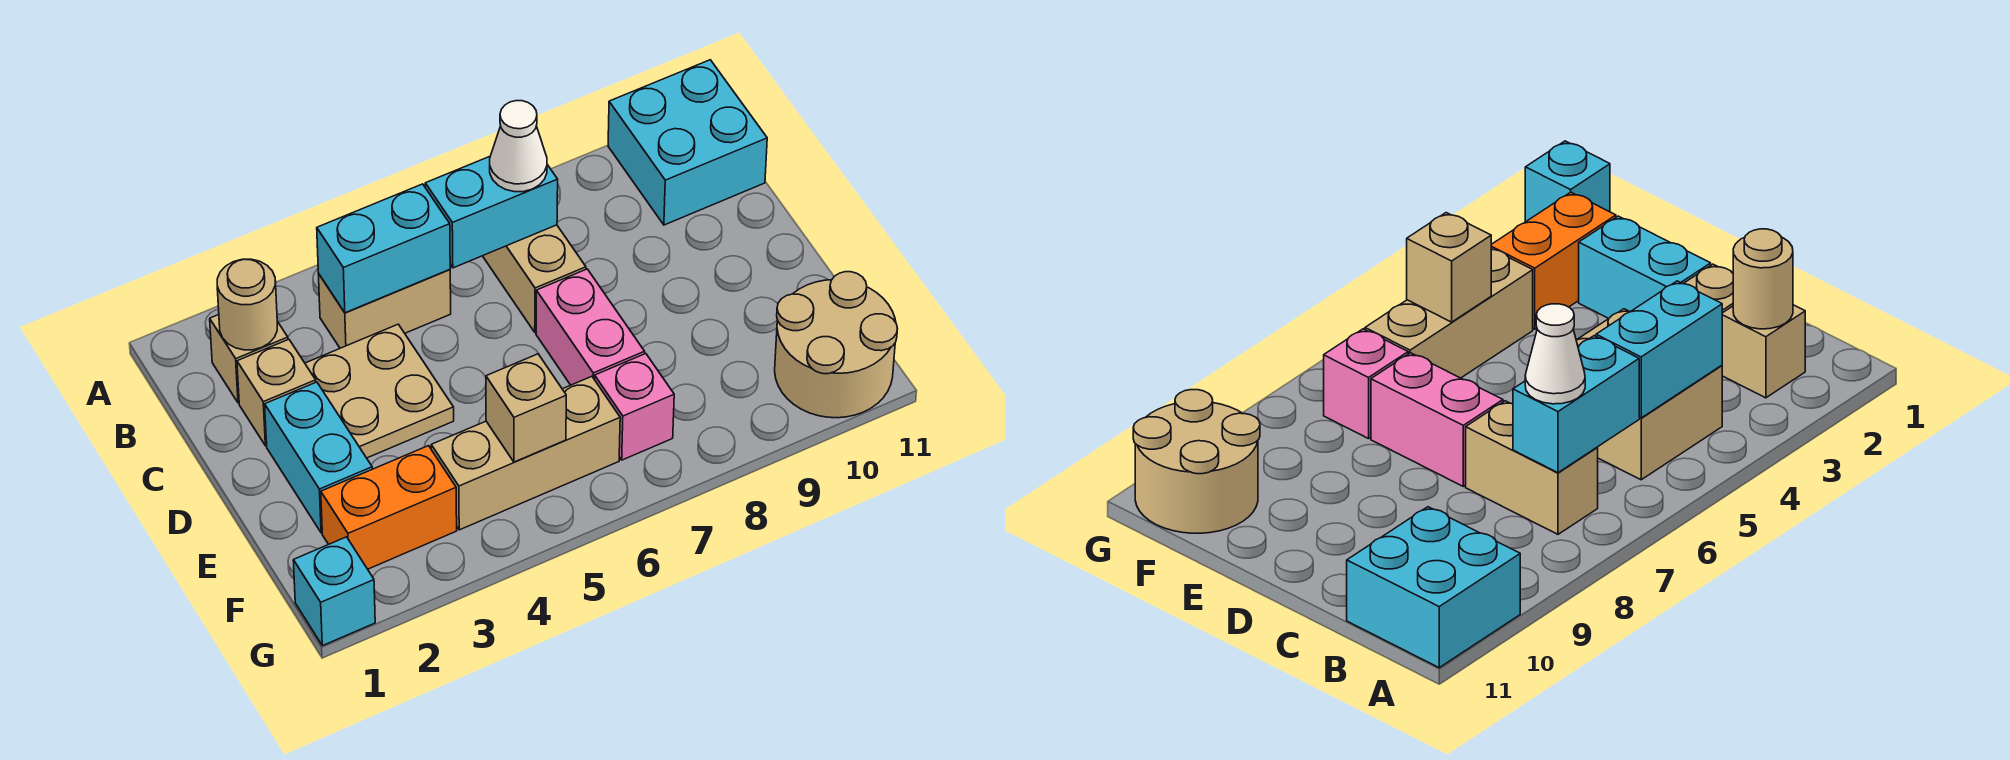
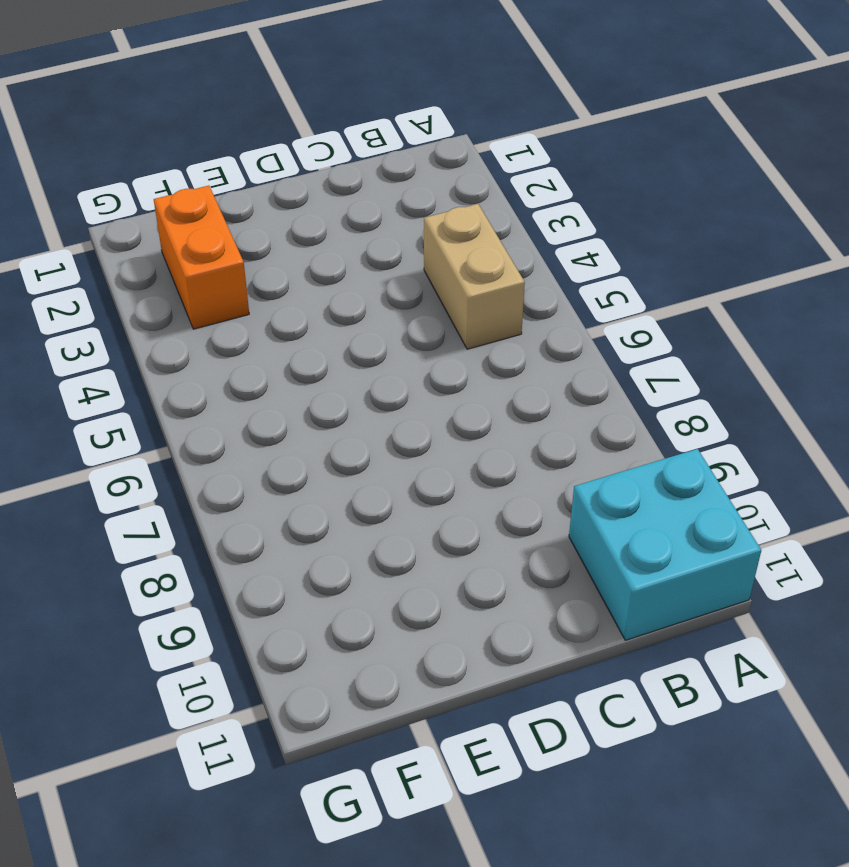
none -> tan brick B2 level 1
none -> tan brick B7:C7 level 1
none -> tan brick C2 level 1

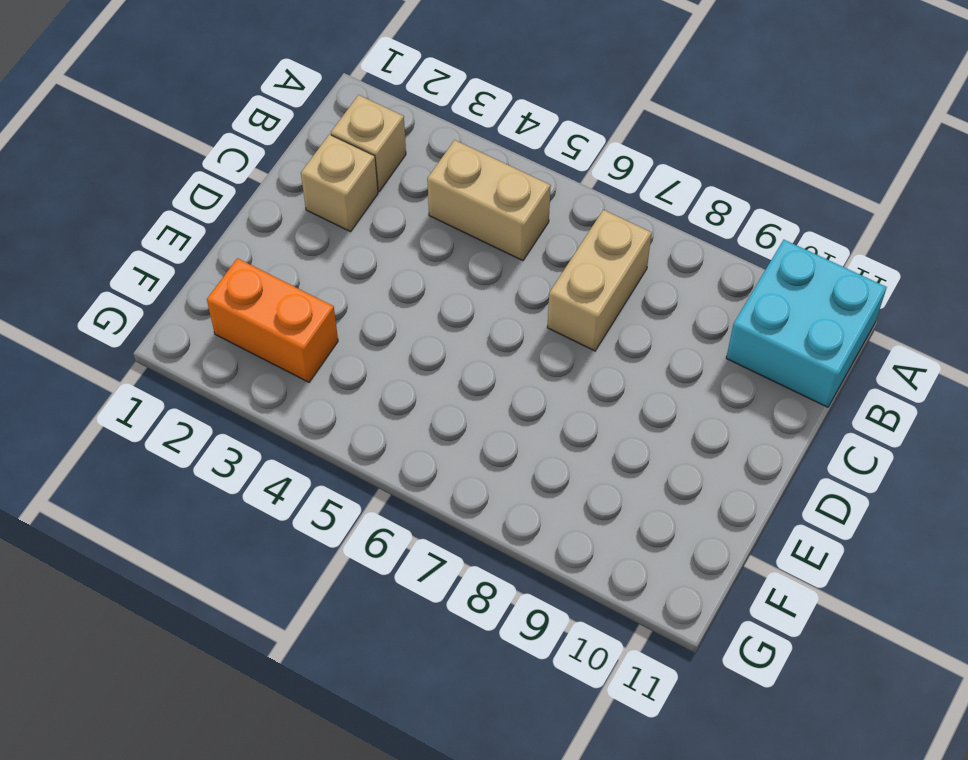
none -> tan plate C3:D4 level 1
none -> cyan brick D2:E2 level 1
none -> pink brick D7:E7 level 1

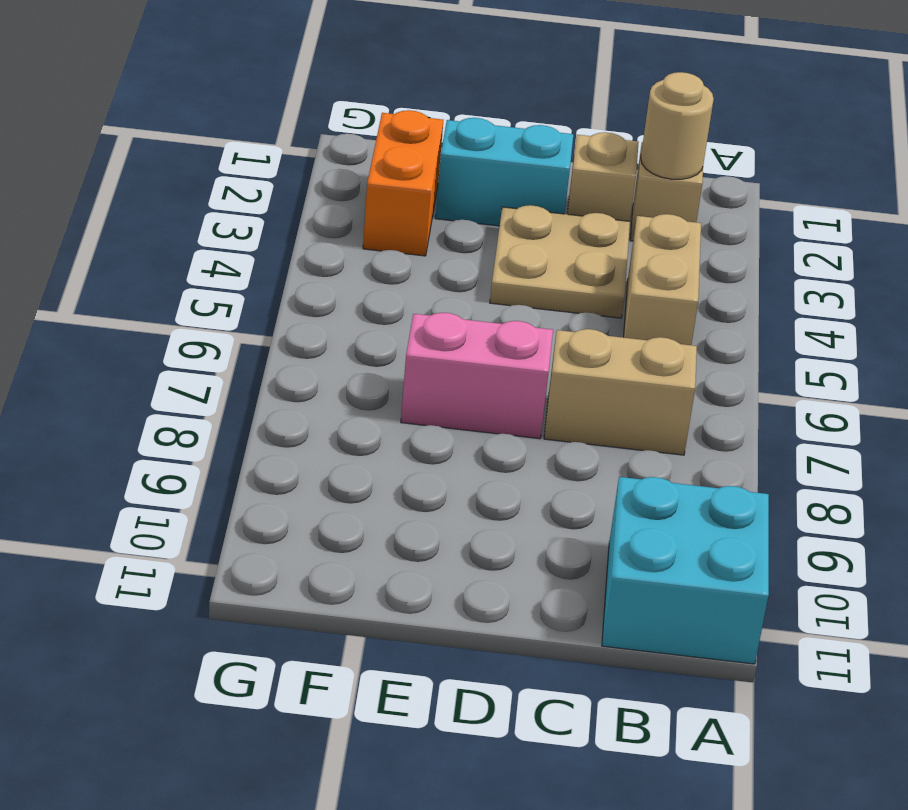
none -> tan brick F4:F6 level 1
none -> pink brick F7 level 1
none -> tan round brick F10:G11 level 1

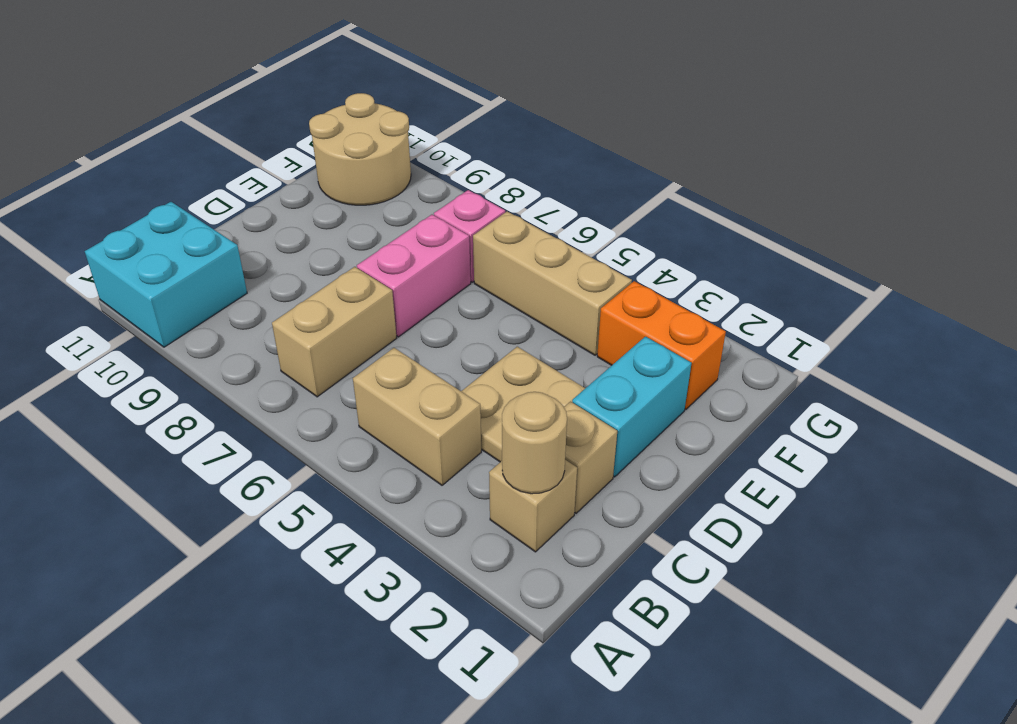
none -> cyan brick G1 level 1
none -> cyan brick B4:B5 level 2
none -> cyan brick B6:B7 level 2

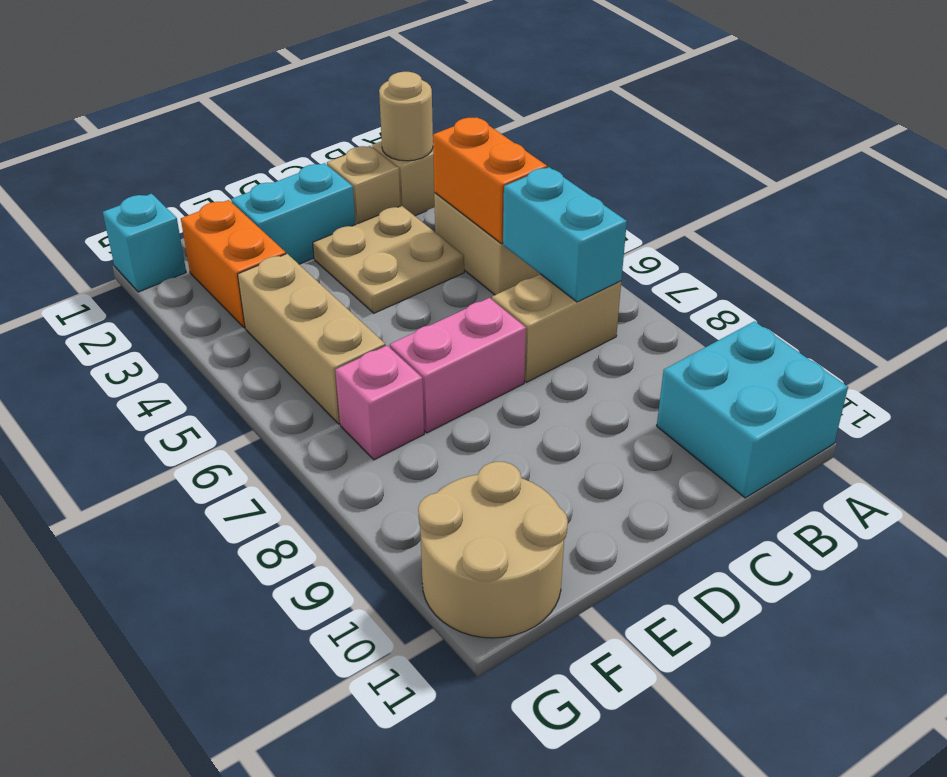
orange brick B4:B5 level 2 -> cyan brick B4:B5 level 2
none -> tan brick F5 level 2
none -> white cone B7 level 3

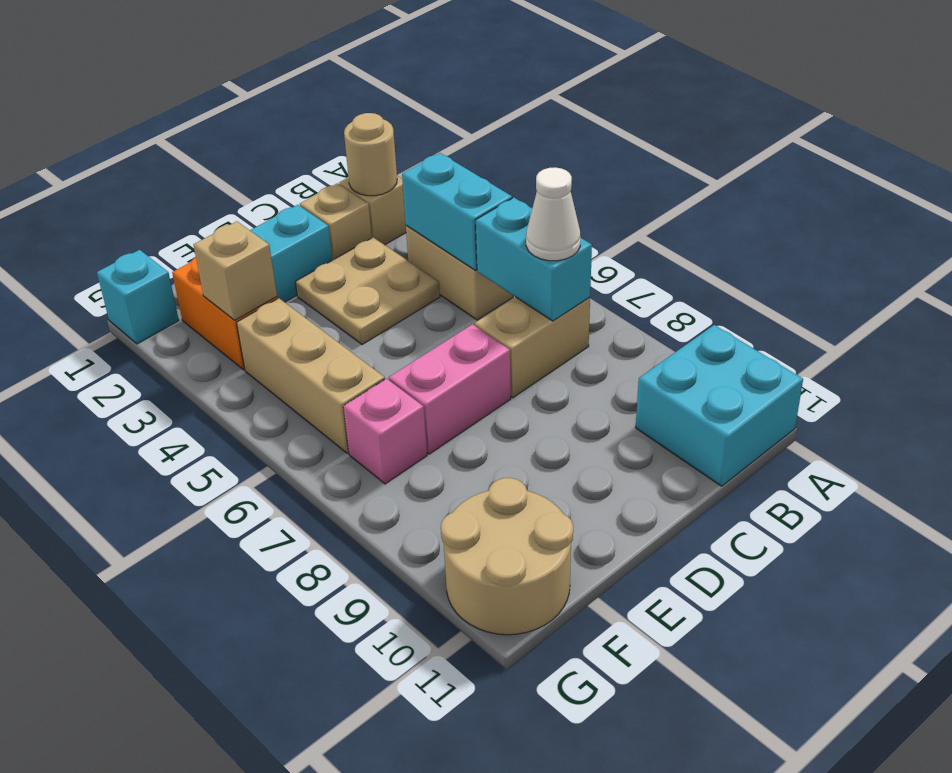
tan brick F3 level 2 -> tan brick F5 level 2

